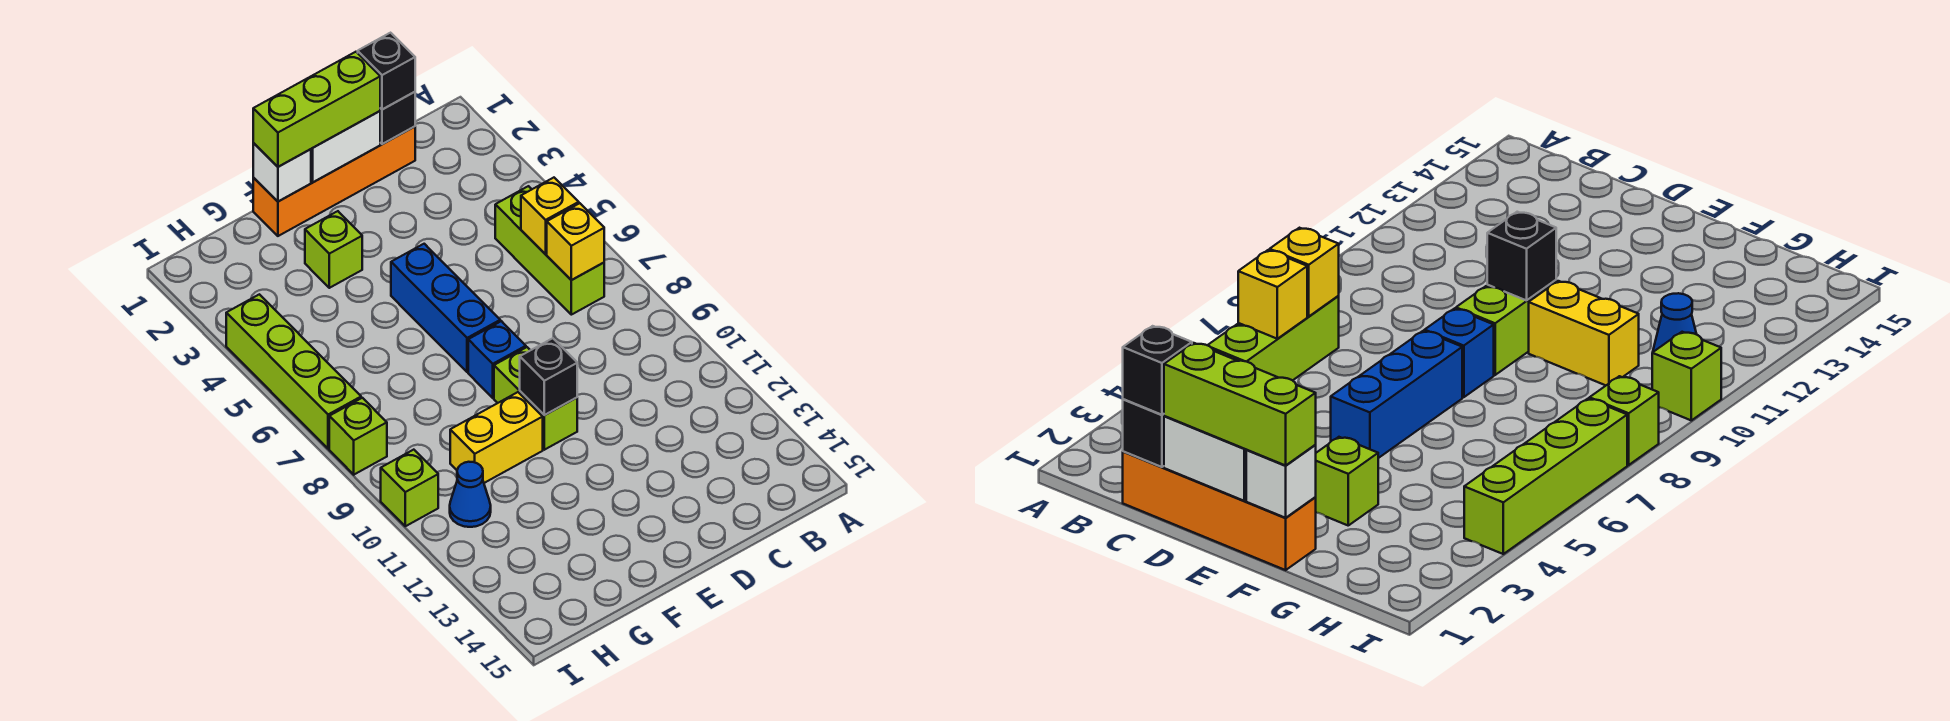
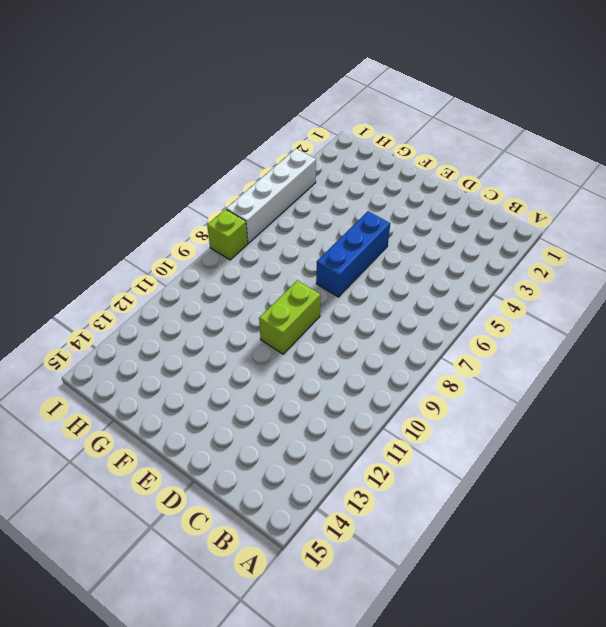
white brick I4:I7 level 1 -> lime brick I4:I7 level 1
none -> lime brick B5:B7 level 1
none -> orange brick C1:F1 level 1
none -> blue brick E8 level 1

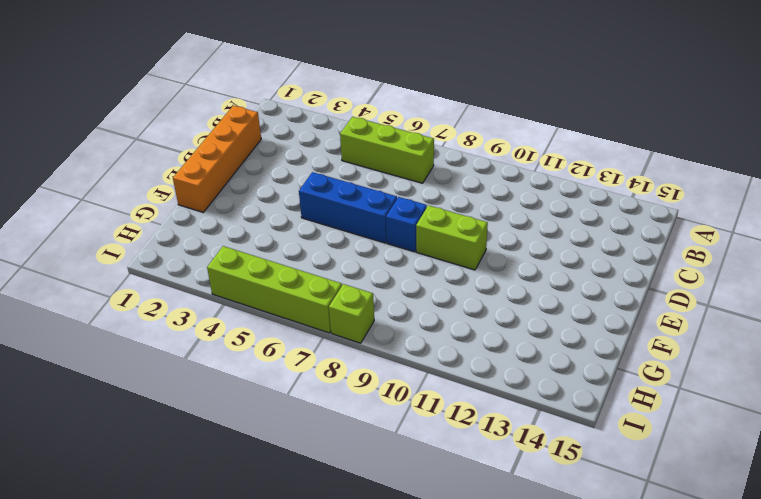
none -> lime brick F3 level 1
none -> yellow brick F10:G10 level 1
none -> blue cone H11 level 1

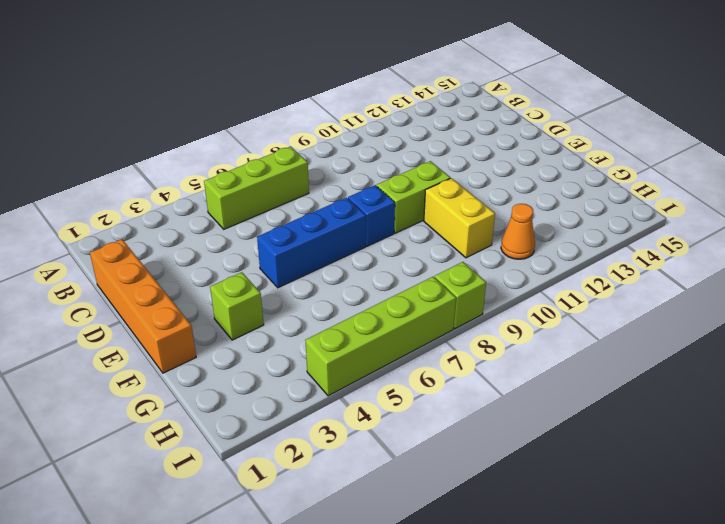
orange cone H11 level 1 -> blue cone H11 level 1
none -> lime brick I10 level 1
none -> yellow brick B6 level 2
none -> yellow brick B7 level 2

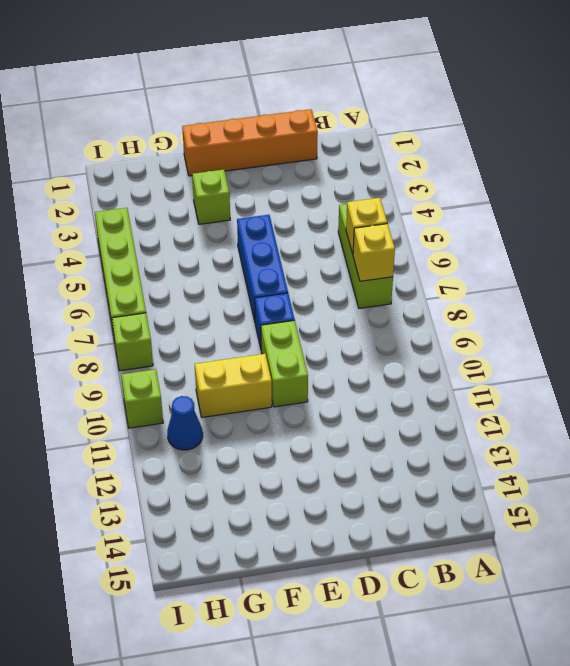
none -> black brick C1 level 2
none -> white brick D1:E1 level 2
none -> black brick E10 level 2

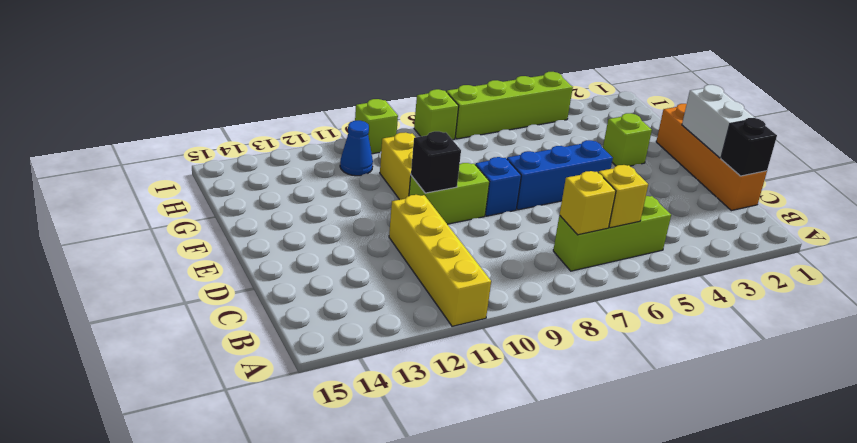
yellow brick A11:D11 level 1 -> none
none -> white brick F1 level 2
none -> black brick C1 level 3
none -> lime brick D1:F1 level 3

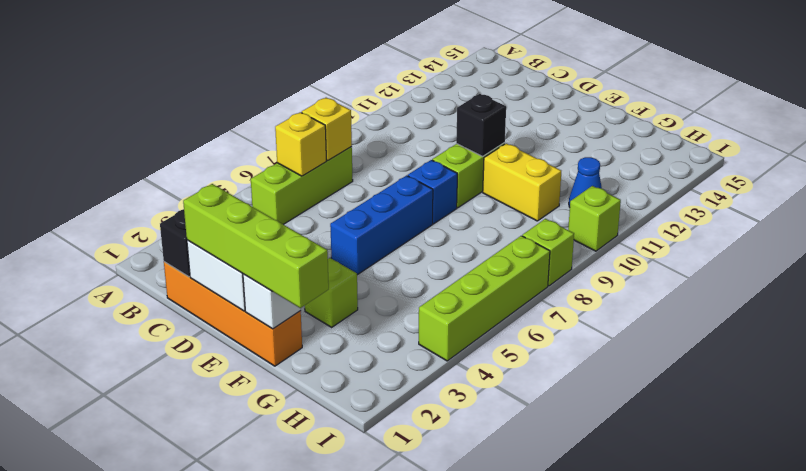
lime brick D1:G1 level 3 -> lime brick D1:F1 level 3
none -> black brick C1 level 3

